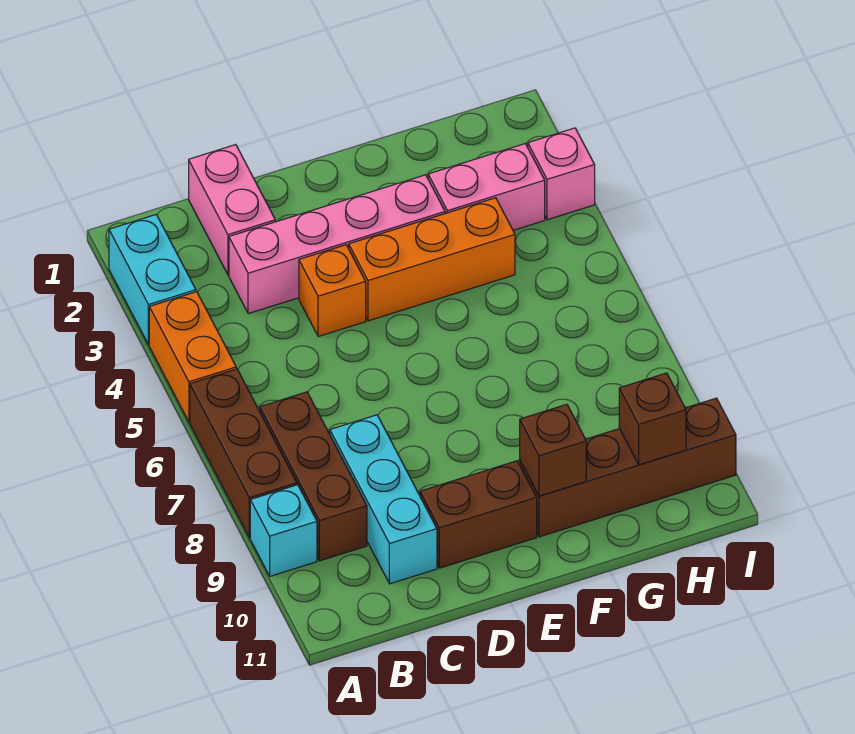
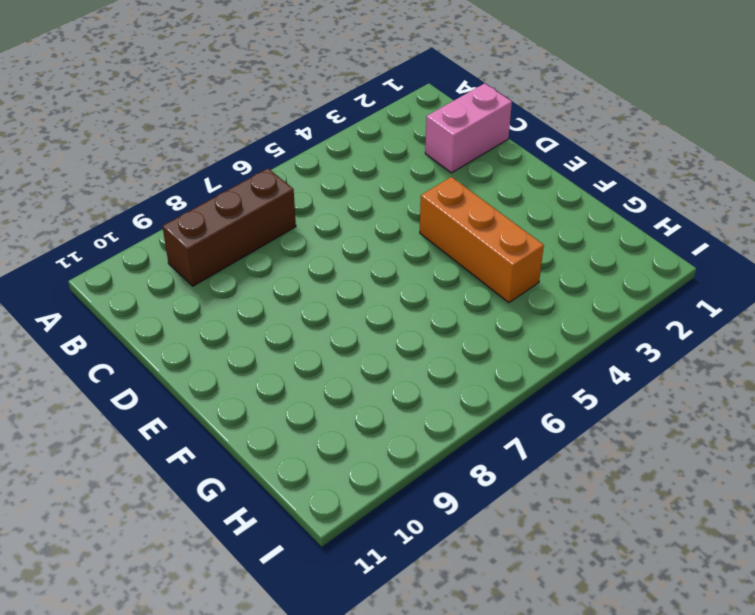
none -> cyan brick A2:A3 level 1
none -> orange brick A4:A5 level 1
none -> brown brick A6:A8 level 1

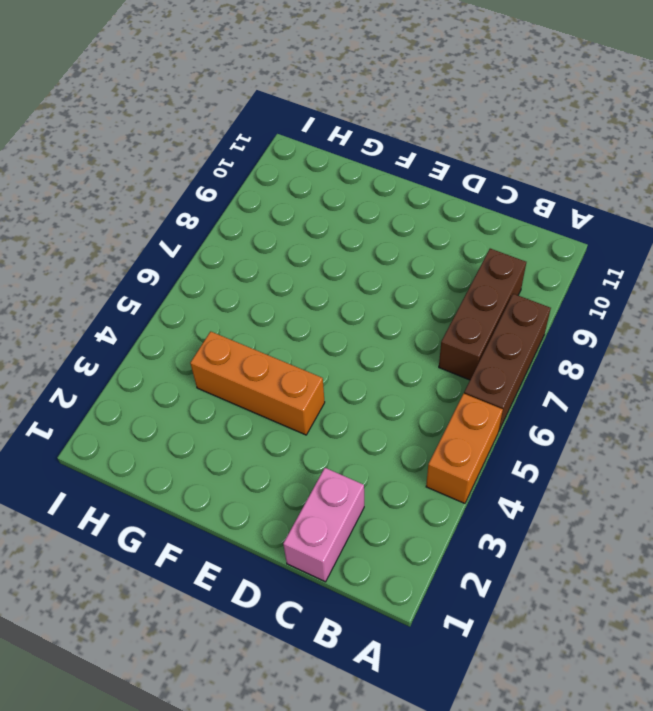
none -> cyan brick A2:A3 level 1
none -> cyan brick A9 level 1
none -> pink brick C3:F3 level 1

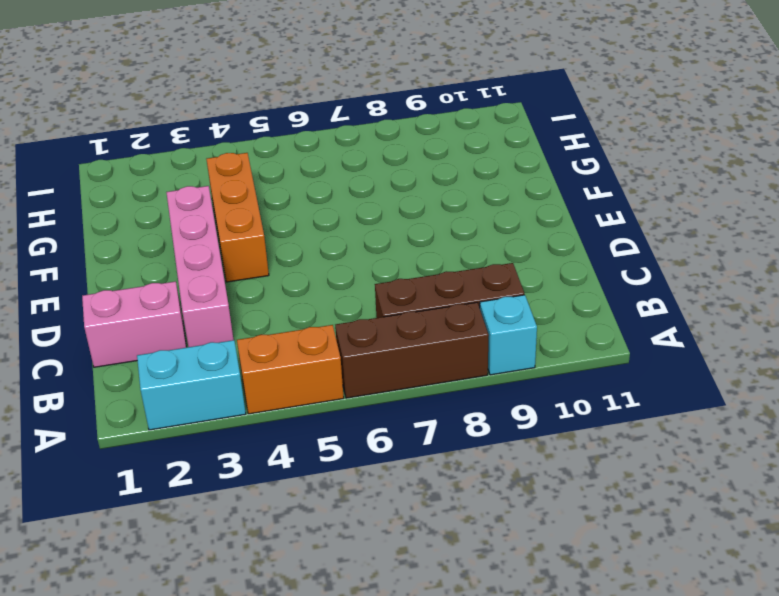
none -> cyan brick C8:C10 level 1
none -> orange brick D4 level 1
none -> brown brick D10:E10 level 1

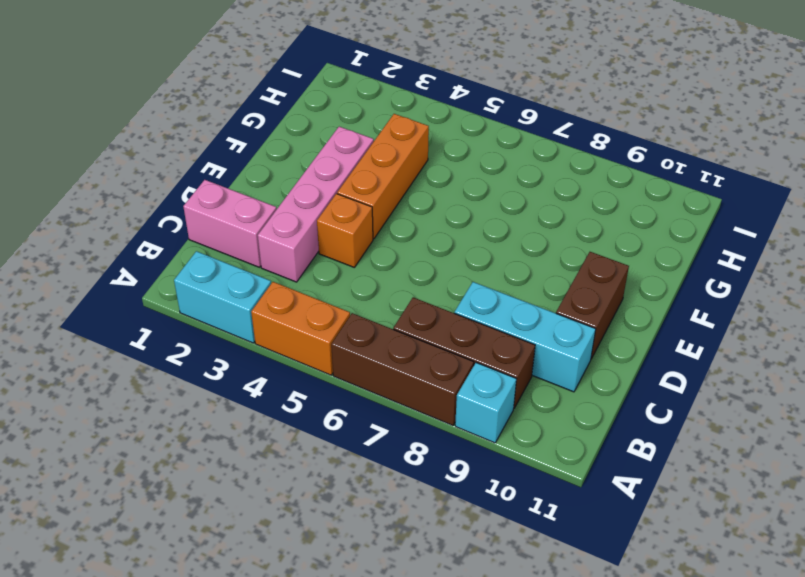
none -> brown brick F10:I10 level 1
none -> pink brick G3:H3 level 1
none -> pink brick I3 level 1

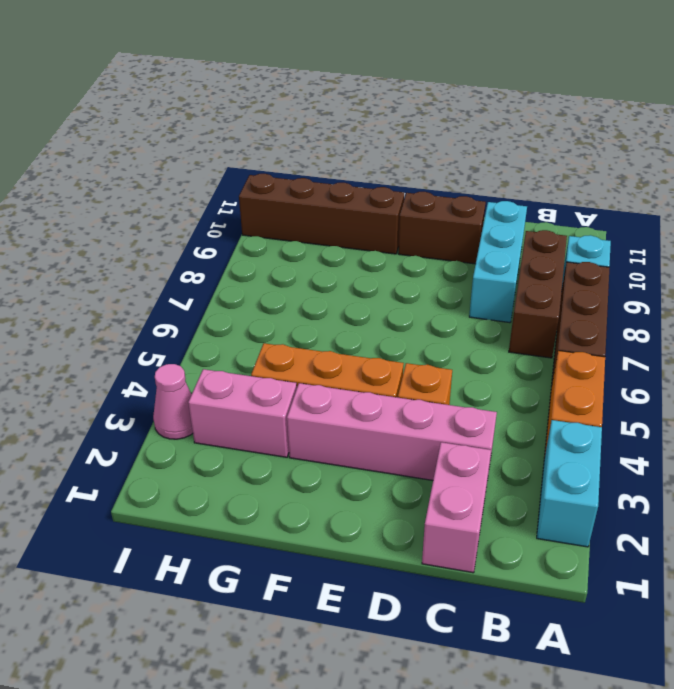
pink cone I3 level 1 -> pink brick I3 level 1
none -> brown brick F10 level 2
none -> brown brick H10 level 2

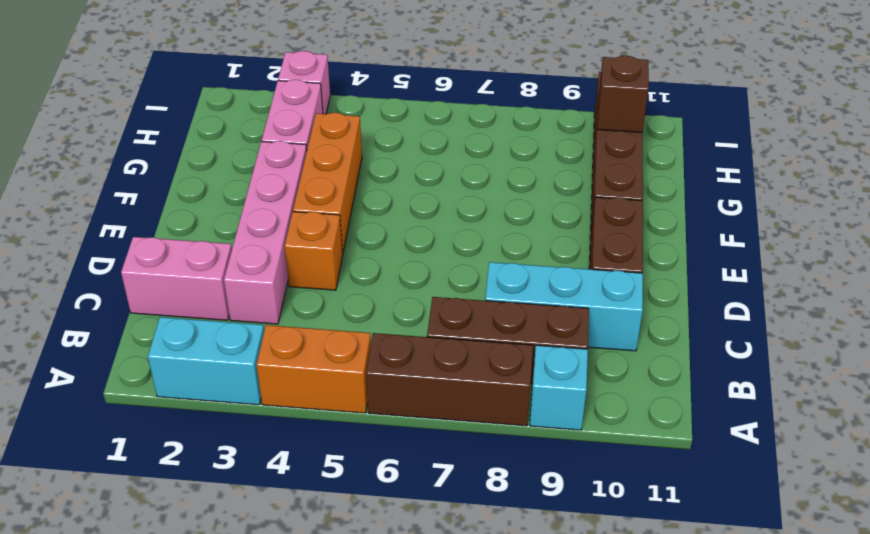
none -> brown brick F10 level 2

